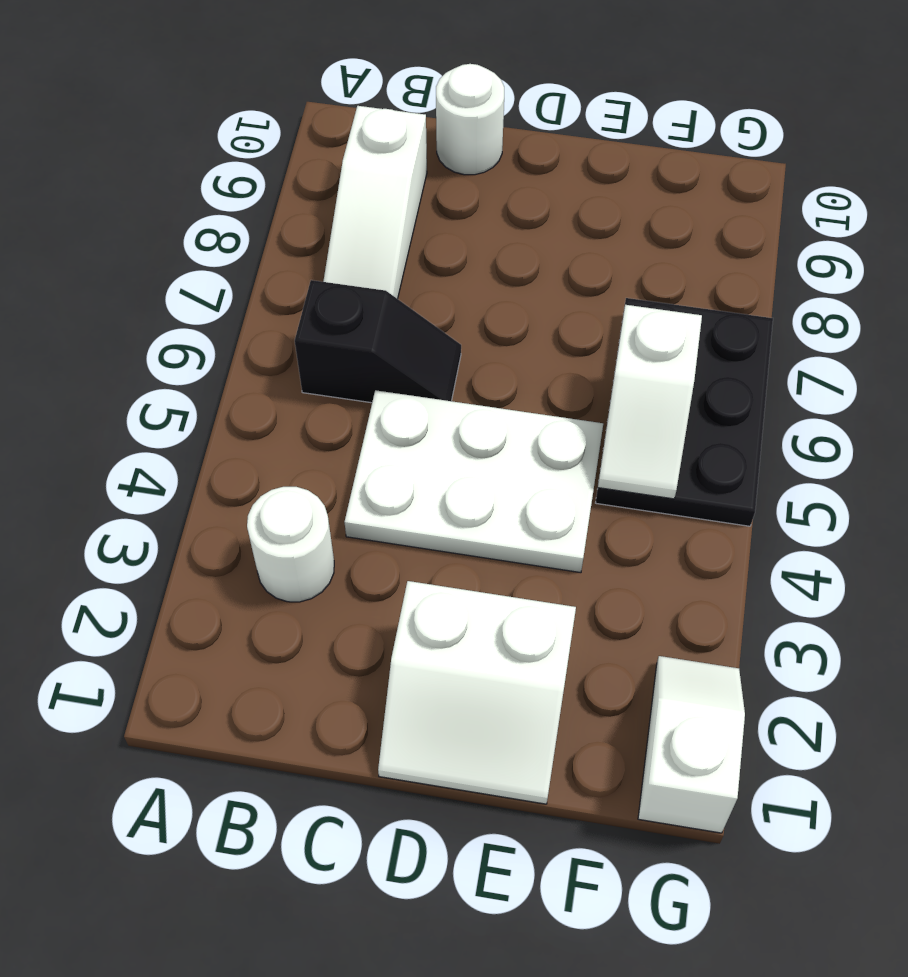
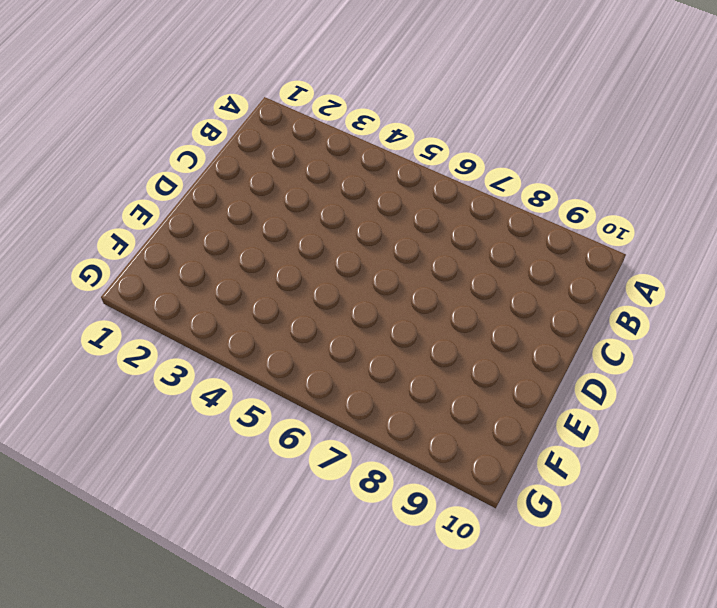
none -> white round brick B3 level 1
none -> black slope B6:C6 level 1 top B

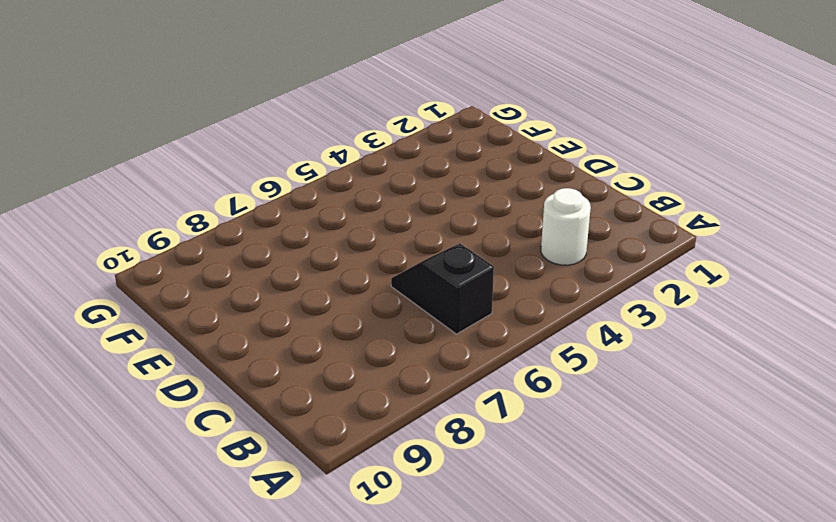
none -> white slope B7:B9 level 1 top 9
none -> white plate C4:E5 level 1

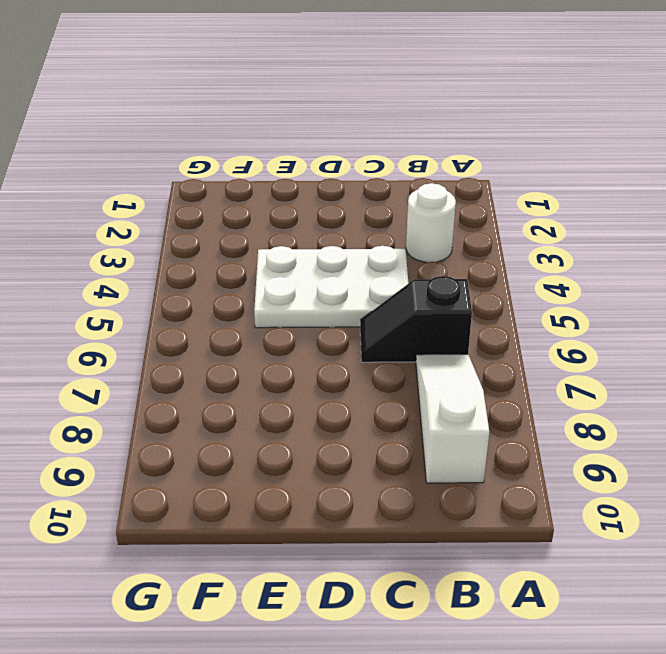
none -> white round brick C10 level 1
none -> white slope D1:E2 level 1 top 2

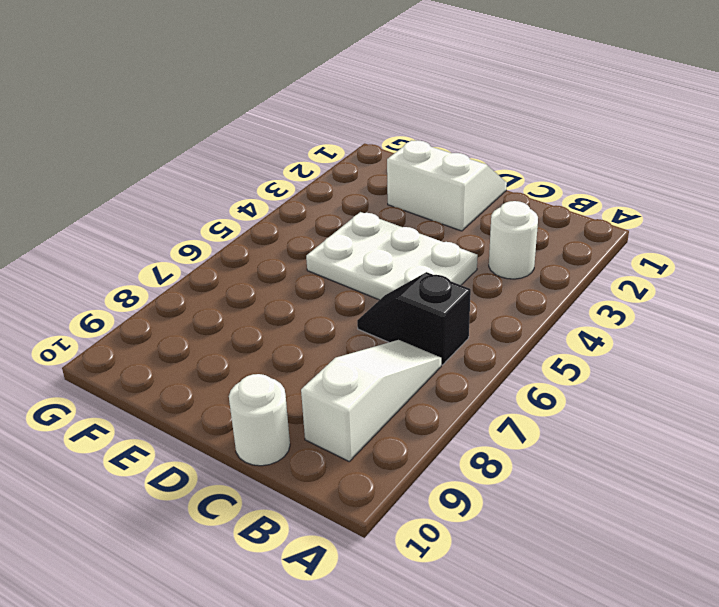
none -> black plate F5:G7 level 1
none -> white slope G1:G2 level 1 top 1

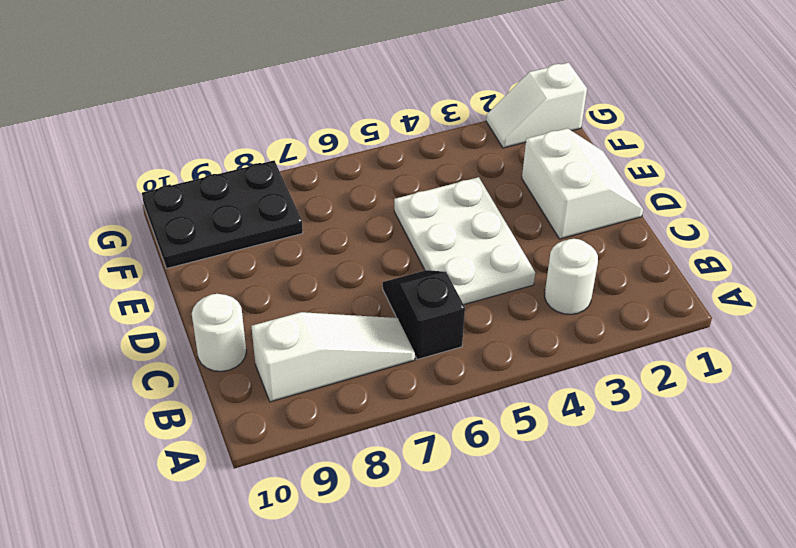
black plate F8:G10 level 1 -> black plate F5:G7 level 1
none -> white slope F5:F6 level 2 top 6

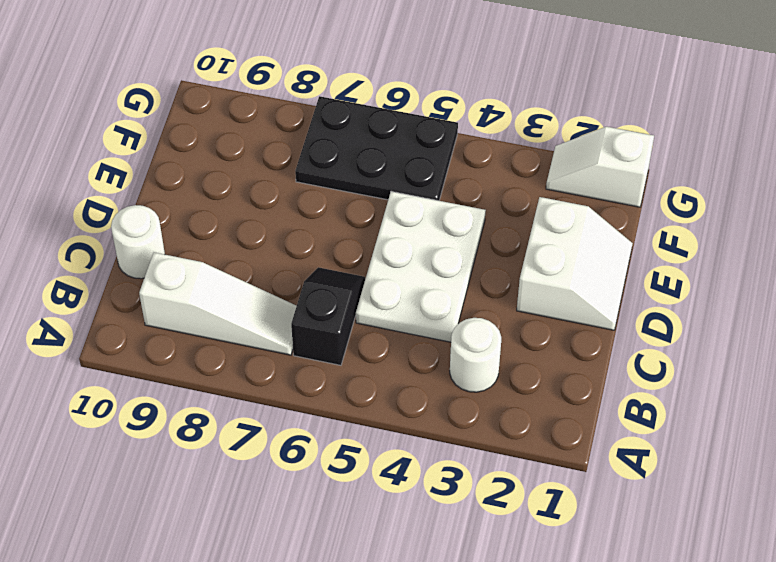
none -> white slope F5:F6 level 2 top 6

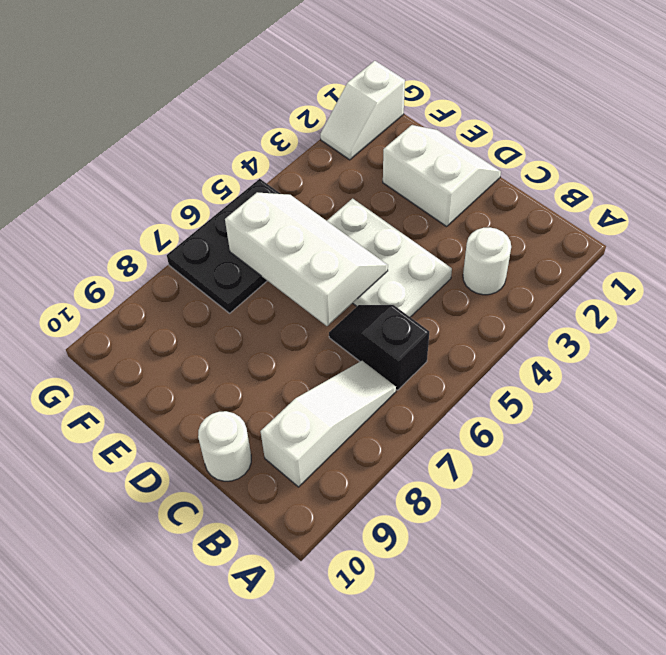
white slope D5:F6 level 2 top 6 -> white slope F5:F6 level 2 top 6

